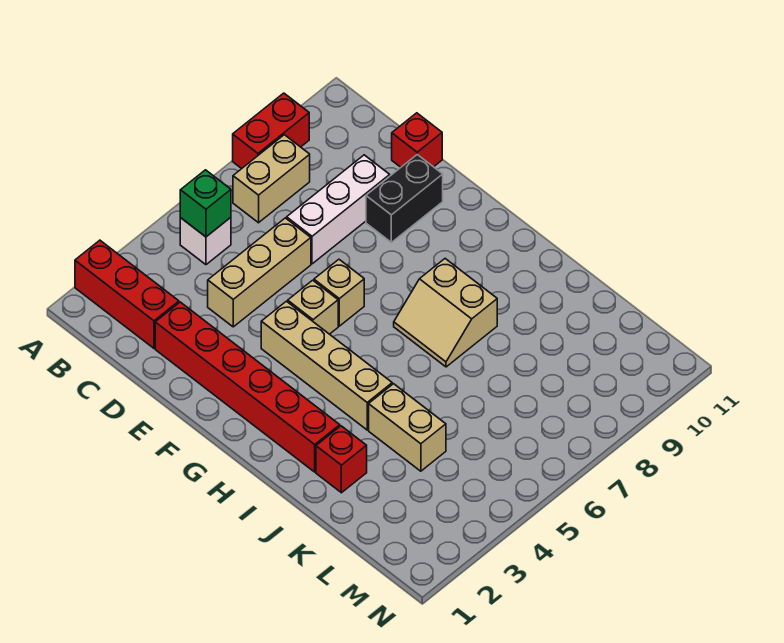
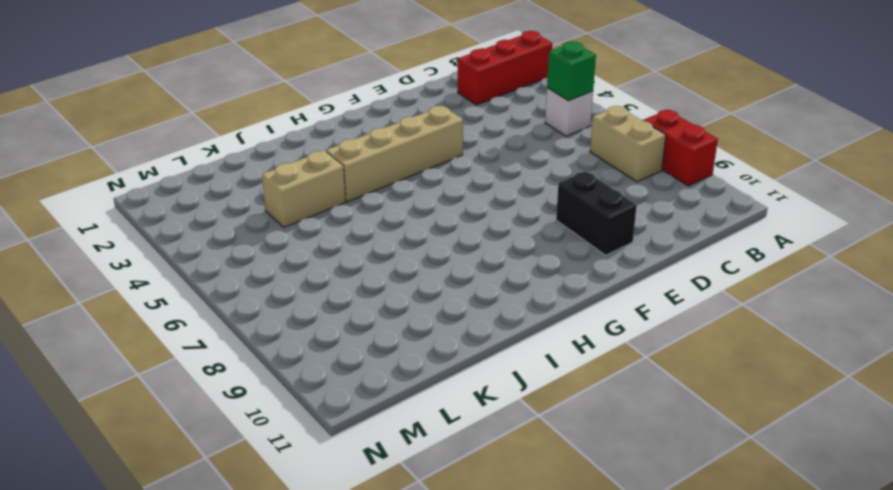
none -> red brick D2:I2 level 1
none -> tan brick D4:D6 level 1
none -> white brick D7:D9 level 1

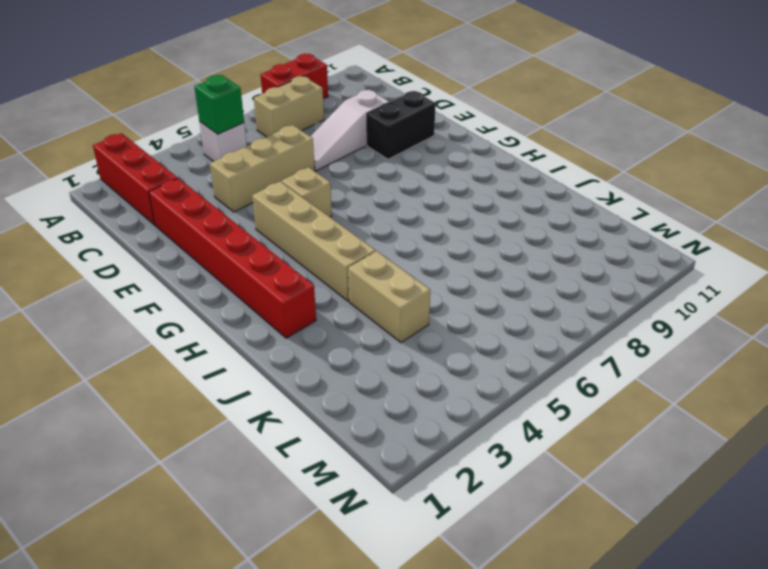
white slope D7:D9 level 1 top 9 -> white brick D7:D9 level 1
none -> red brick D11 level 1
none -> tan brick F6 level 1
none -> tan slope H7:I8 level 1 top 8

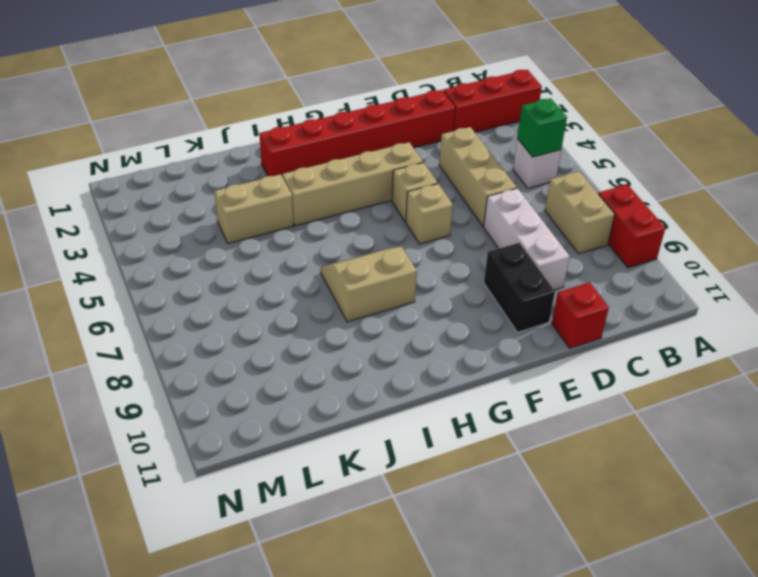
none -> red brick J2 level 1

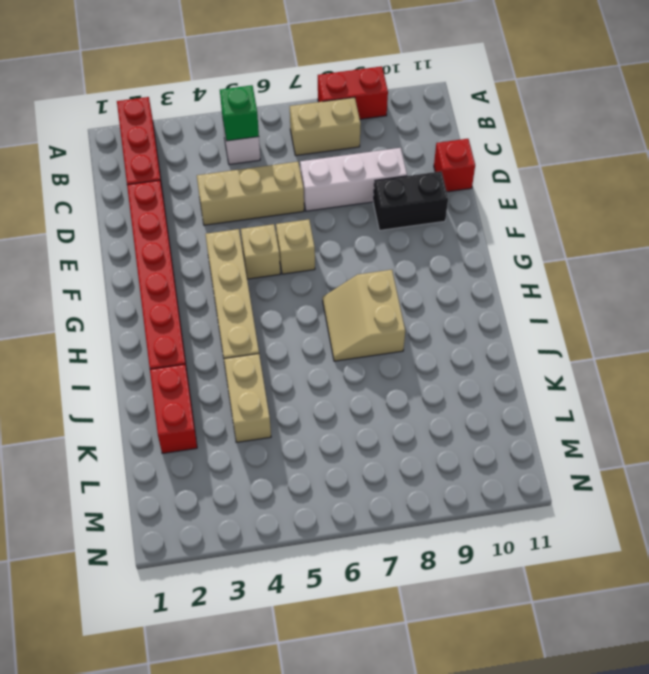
red brick J2:K2 level 1 -> red brick J2 level 1

